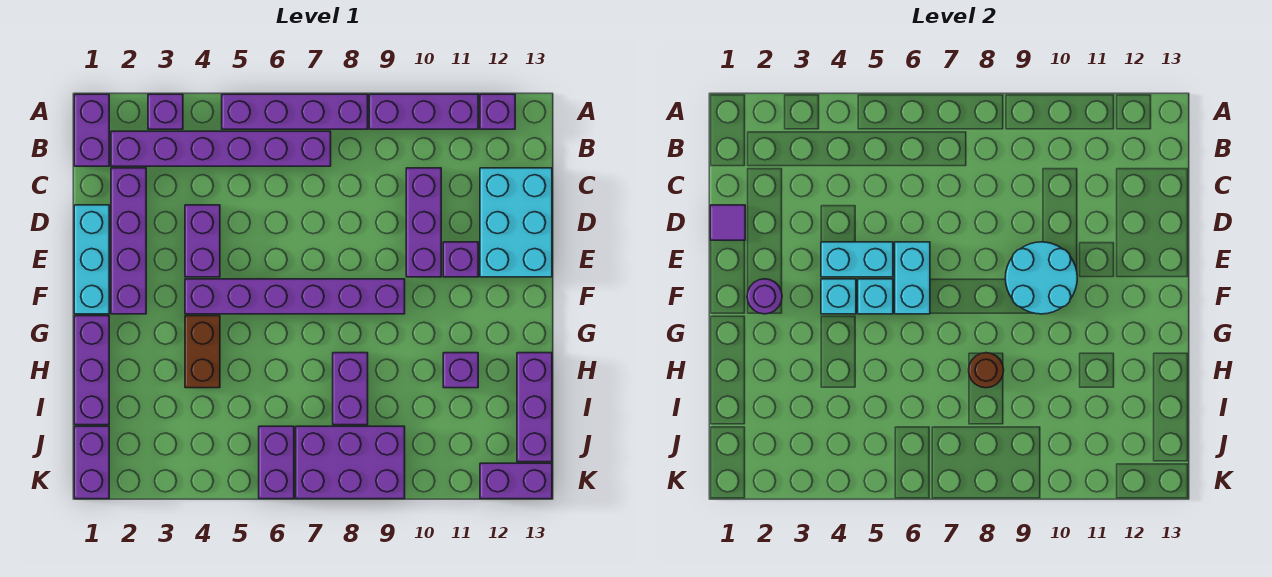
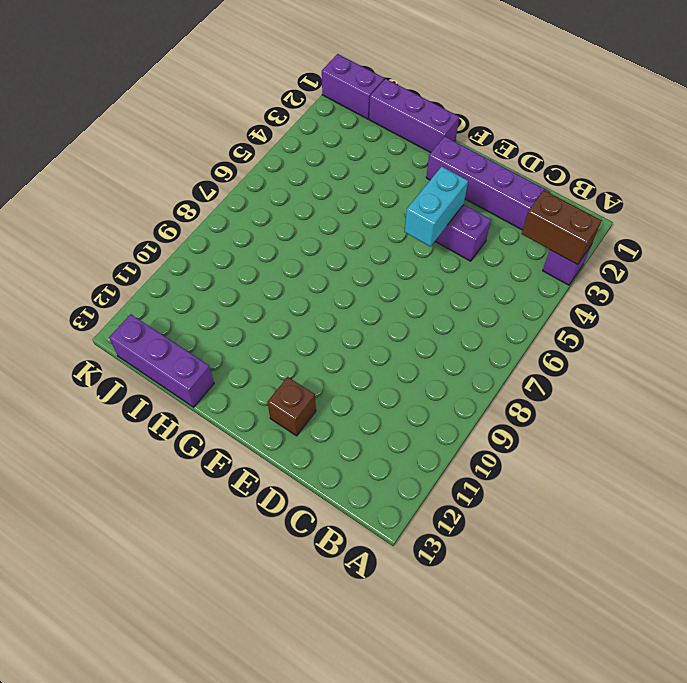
brown brick A3:B3 level 2 -> brown brick G4:H4 level 1
brown brick E12 level 1 -> cyan brick C12:E13 level 1
none -> purple brick A1:B1 level 1
none -> purple brick A5:A8 level 1
none -> purple brick A9:A11 level 1
none -> purple brick A12 level 1

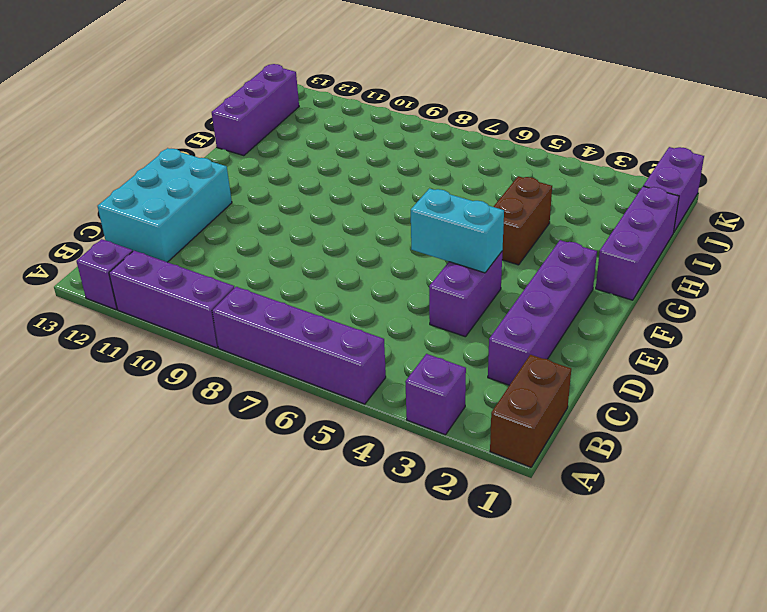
brown brick A1:B1 level 1 -> purple brick A1:B1 level 1
none -> purple brick B2:B7 level 1
none -> purple brick C10:E10 level 1
none -> cyan brick D1:F1 level 1
none -> purple brick E11 level 1

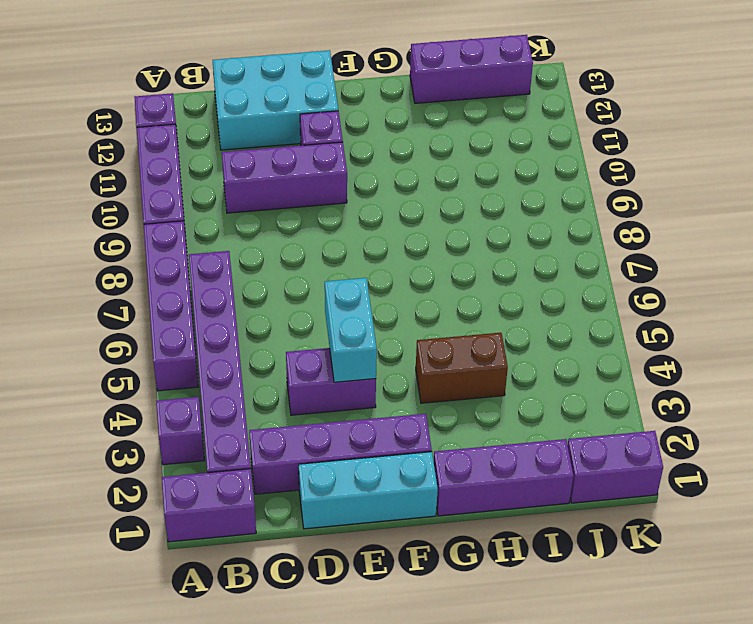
none -> purple brick F4:F9 level 1
none -> purple brick H8:I8 level 1
none -> purple brick H11 level 1
none -> purple brick J6:K6 level 1

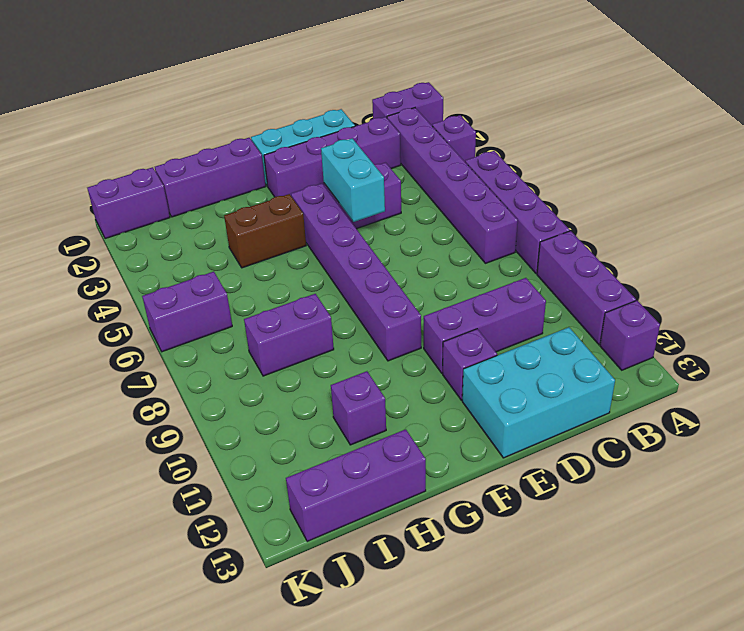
none -> purple brick J7:K9 level 1
none -> purple brick K12:K13 level 1
none -> purple tile D1 level 2
none -> cyan brick E6:F6 level 2

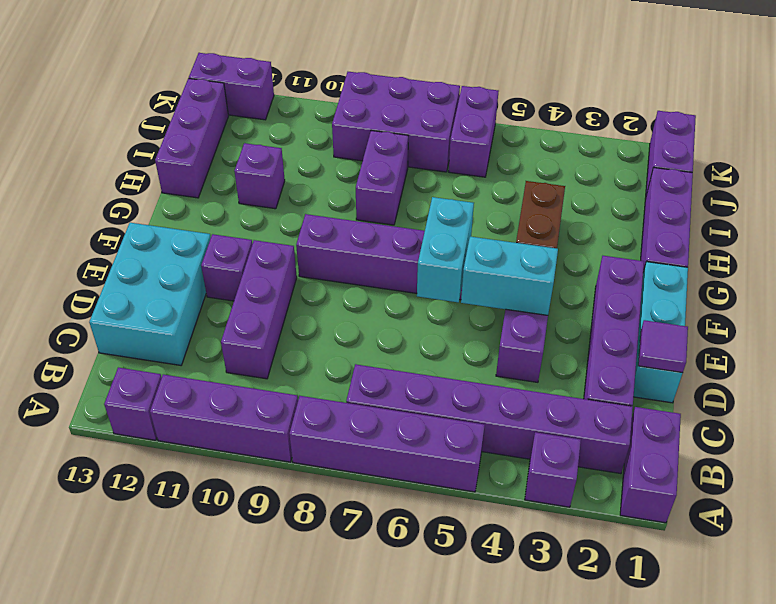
none -> cyan round brick E9:F10 level 2
none -> purple round brick F2 level 2
none -> cyan brick F4 level 2
none -> cyan brick F5 level 2

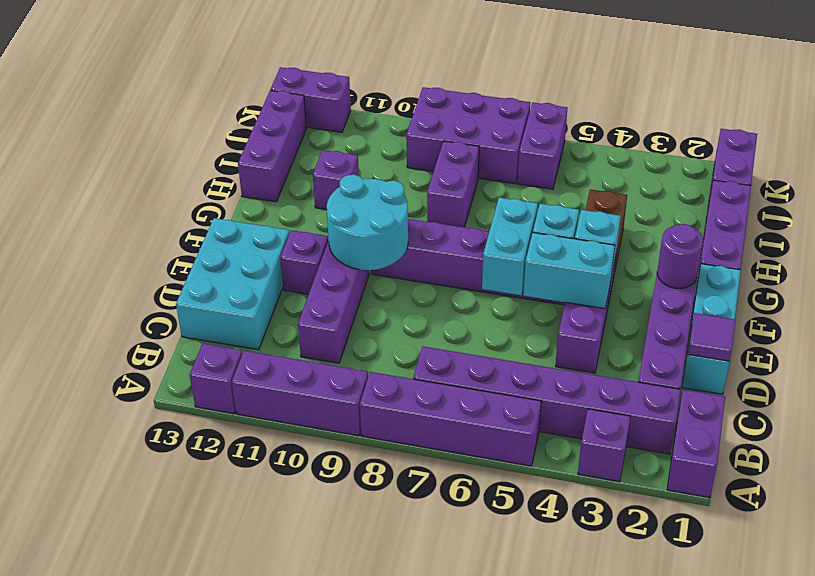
none -> brown round brick H8 level 2

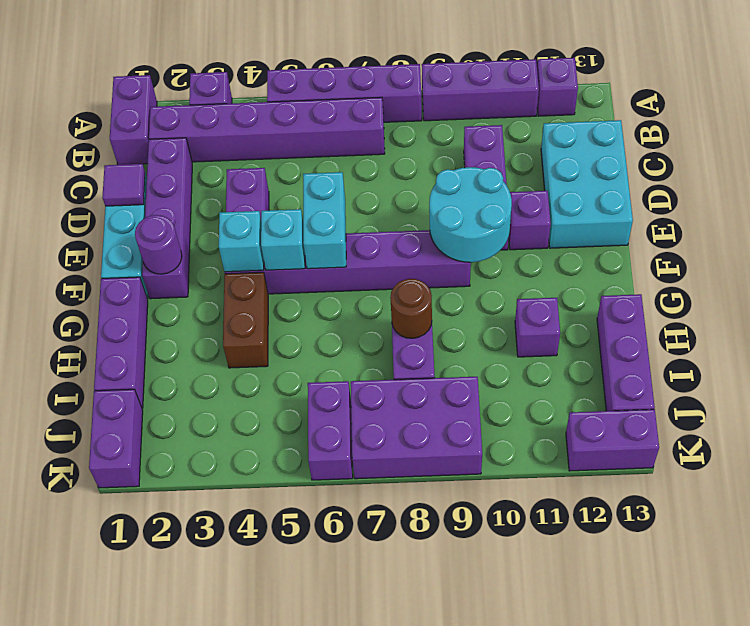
none -> cyan brick E4:E5 level 2

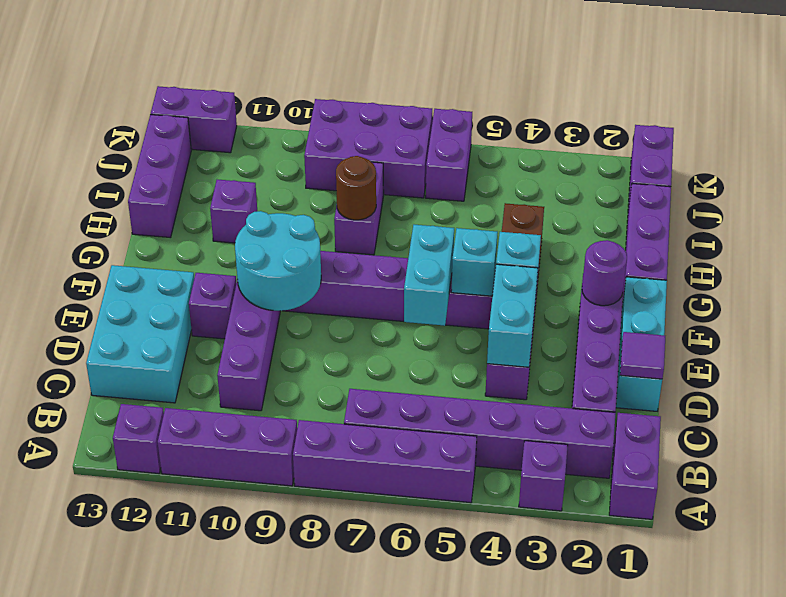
cyan brick D4:E4 level 2 -> cyan brick E4:E5 level 2

